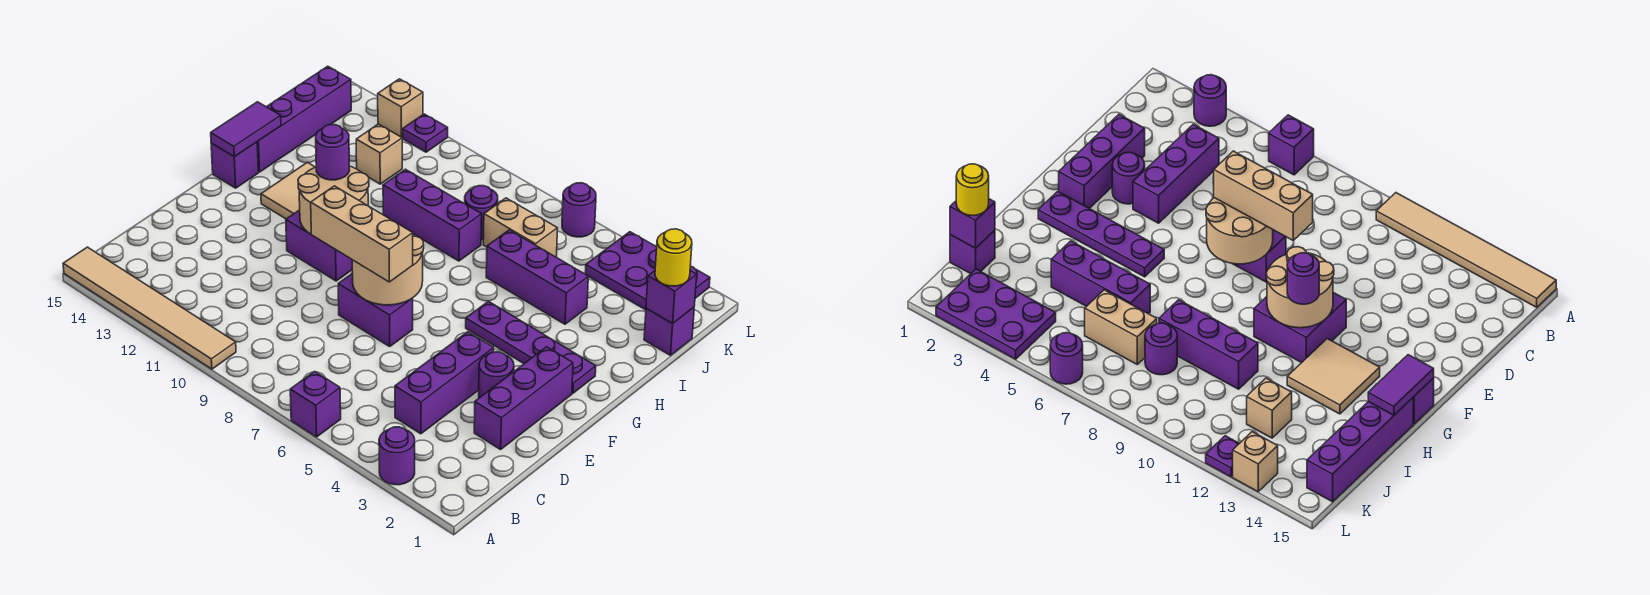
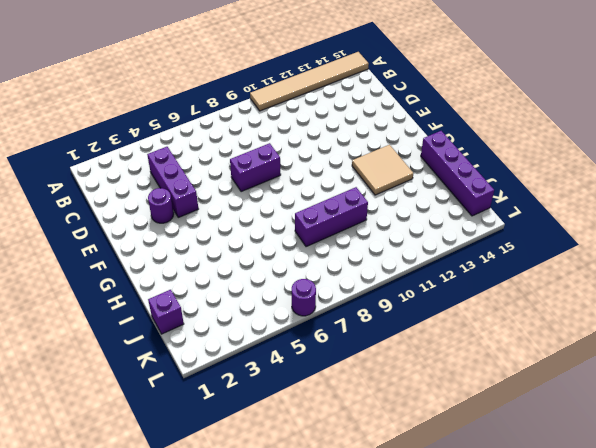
none -> purple round brick A3 level 1
none -> purple brick A6 level 1
none -> purple brick D2:F2 level 1

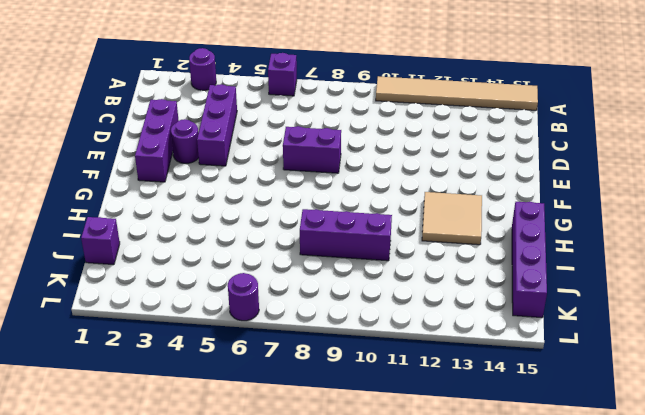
none -> purple brick F10:G11 level 1
none -> purple plate G2:G5 level 1
none -> purple brick G15 level 1

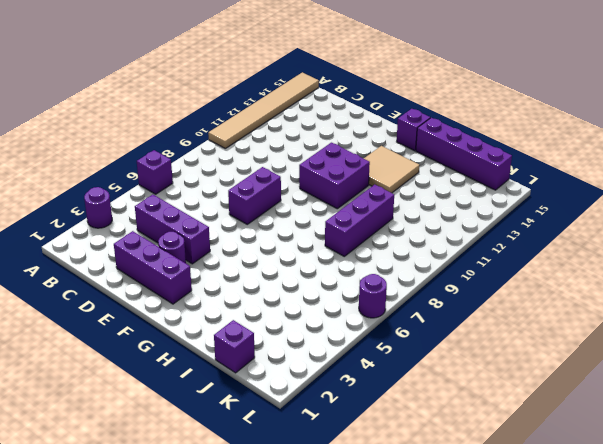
none -> purple plate G2:G5 level 1
none -> purple brick I4:I6 level 1
none -> tan brick J6:J7 level 1

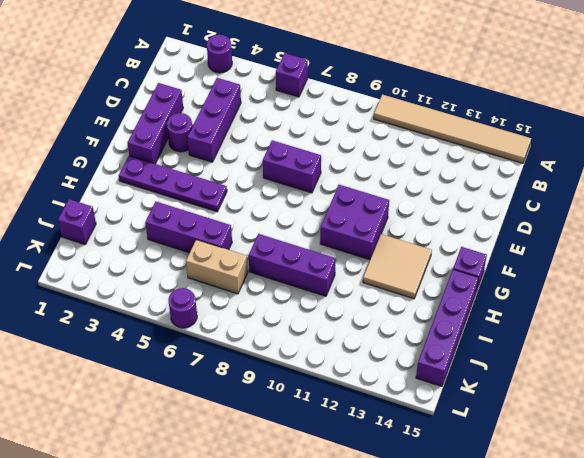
none -> purple round brick J8 level 1
none -> tan brick J12 level 1
none -> purple plate K2:L4 level 1

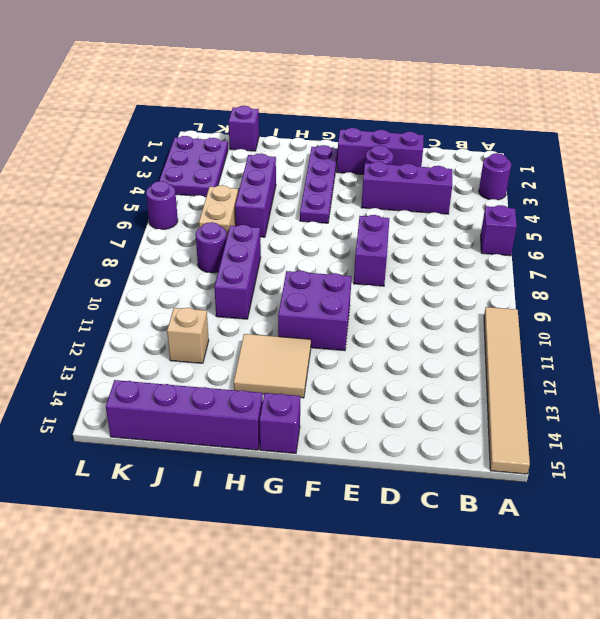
none -> purple plate L12 level 1
none -> tan brick L13 level 1
none -> tan round brick E7:F8 level 2

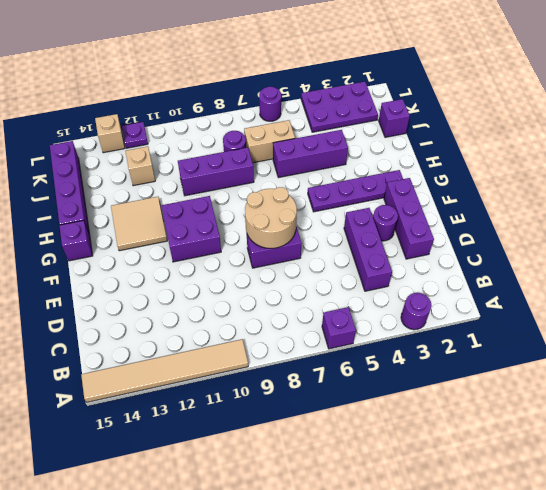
none -> tan round brick F10:G11 level 2
none -> purple tile G15:H15 level 2
none -> purple brick J1 level 2

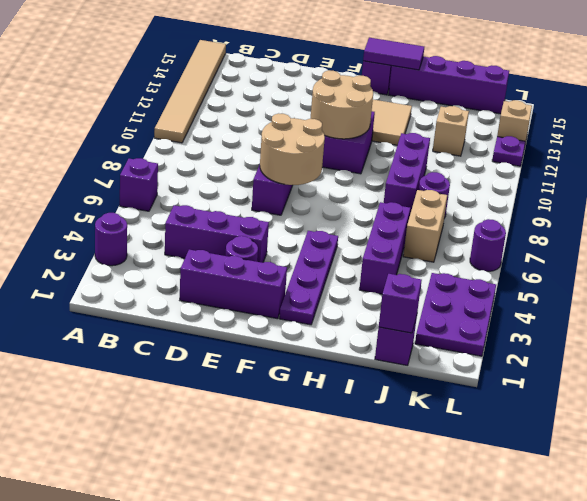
none -> tan brick E7:E9 level 3
none -> purple round brick G11 level 3
none -> yellow round brick J1 level 3

